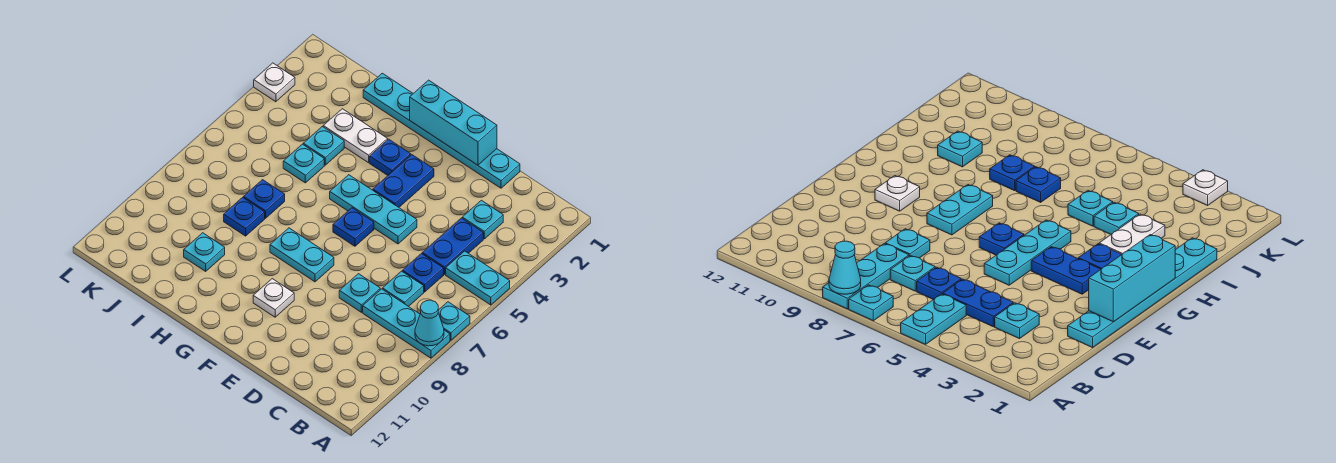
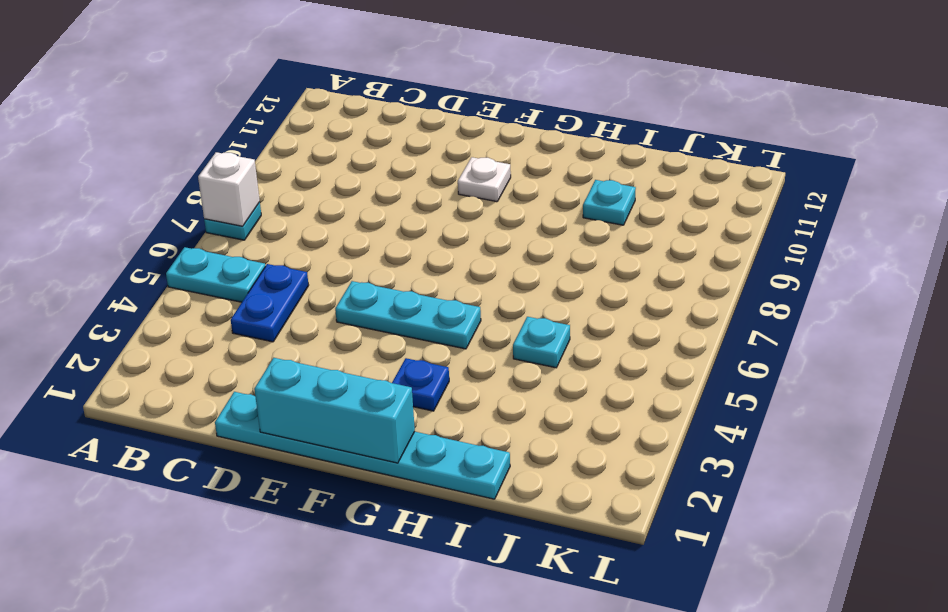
white brick A7 level 2 -> none
none -> cyan plate A8:C8 level 1
none -> cyan plate C3 level 1
none -> blue plate C6 level 1

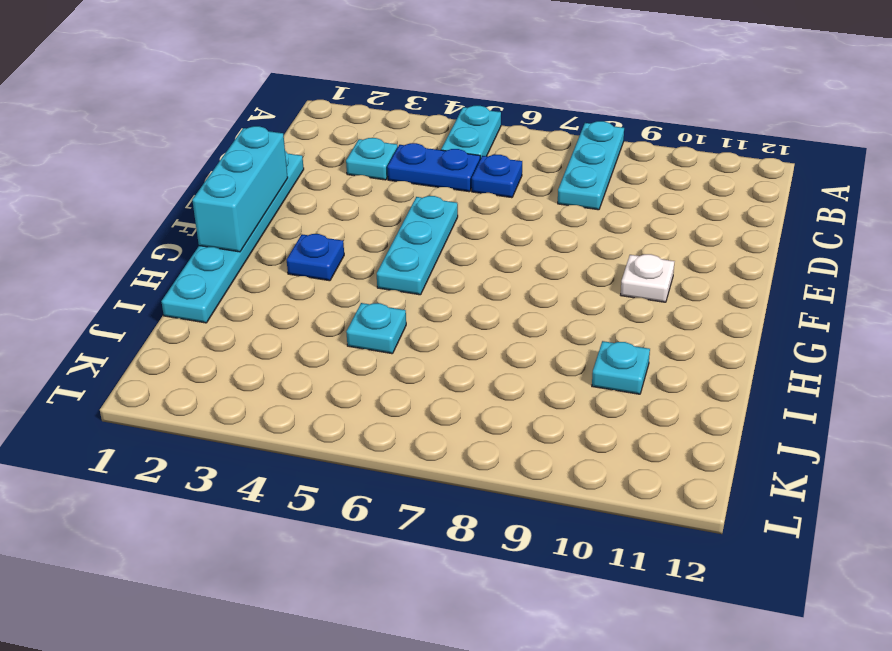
none -> cyan plate A7 level 1
none -> cyan plate C7 level 1
none -> cyan plate D8 level 1

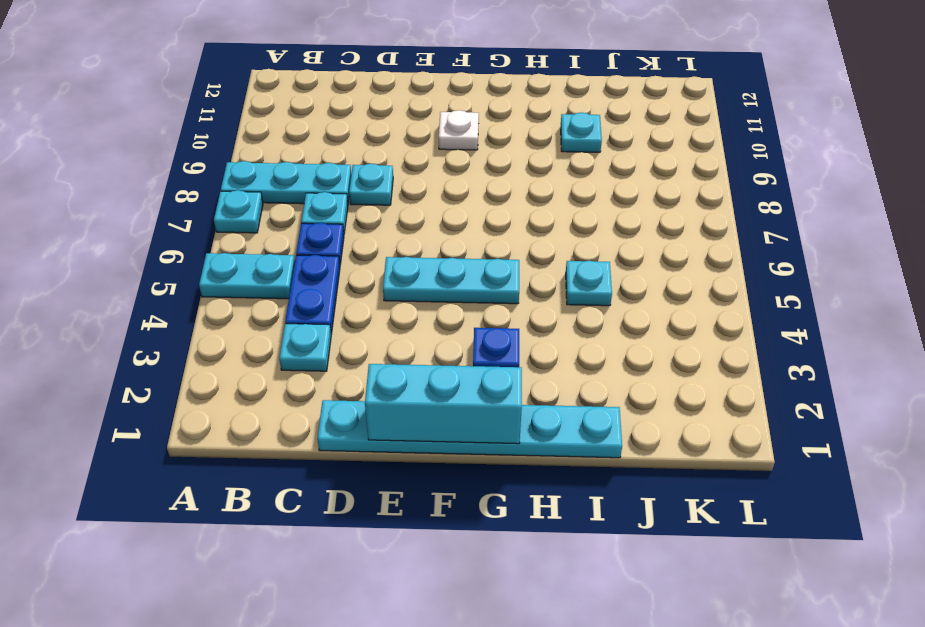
none -> blue plate F3:F4 level 1
none -> blue plate F6 level 1
none -> cyan plate F8:G8 level 1

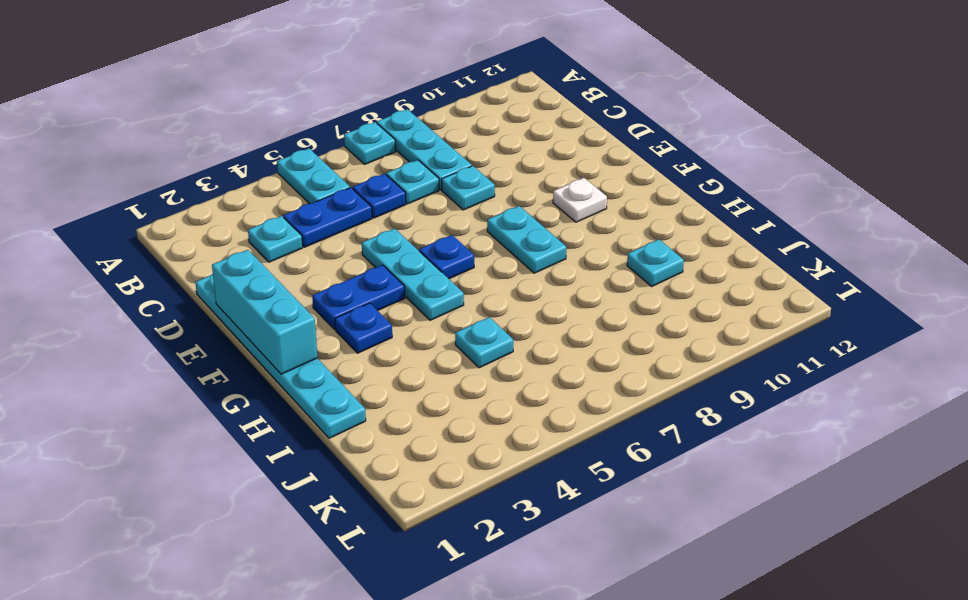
none -> white plate H3:I3 level 1
none -> cyan plate I4 level 1
none -> blue plate I7 level 1

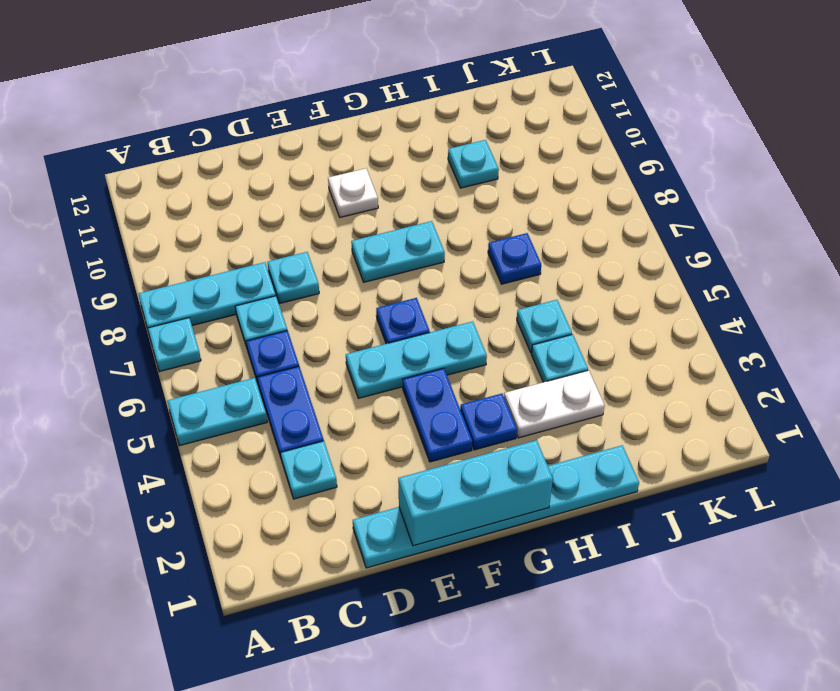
none -> blue plate I8 level 1
none -> white plate L3 level 1
none -> cyan cone A8 level 2

